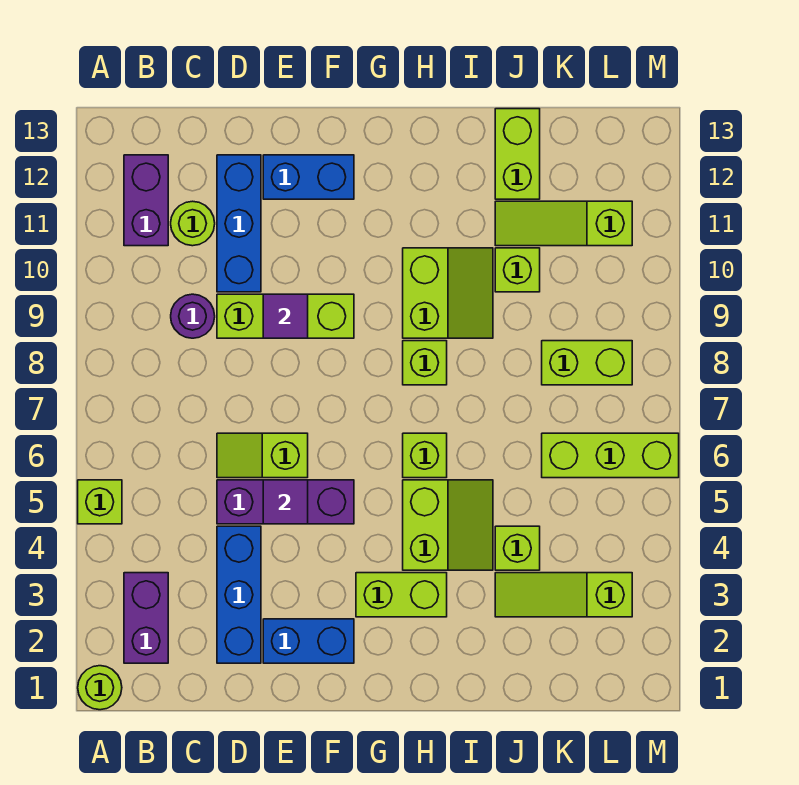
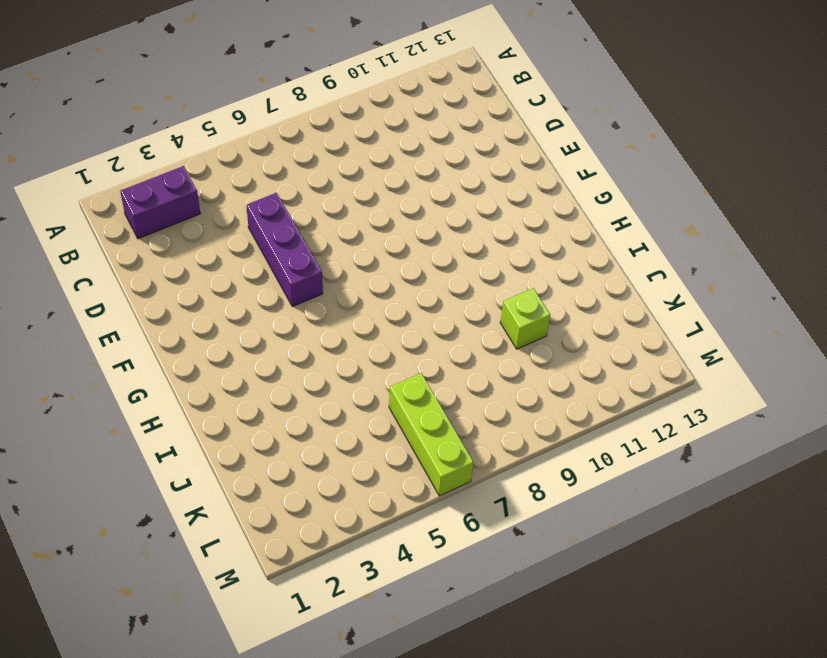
none -> lime round brick A1 level 1
none -> lime brick A5 level 1
none -> purple brick B11:B12 level 1

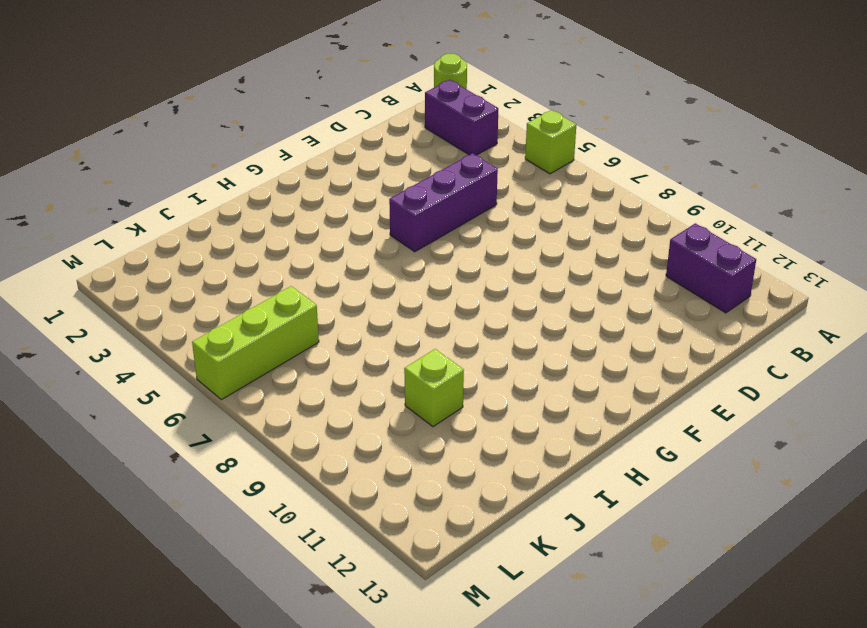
none -> purple round brick C9 level 1
none -> lime round brick C11 level 1
none -> blue brick D2:D4 level 1

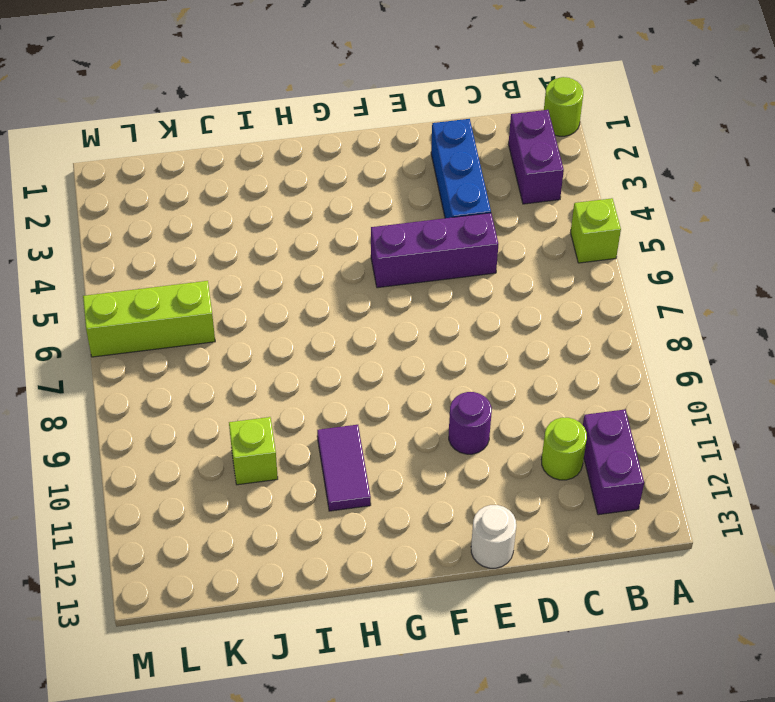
purple round brick E10 level 1 -> purple round brick C9 level 1
white round brick E13 level 1 -> none
purple tile H10:H11 level 1 -> lime slope H9:I10 level 1 top H
none -> lime slope D6:E6 level 1 top E
none -> lime brick D9:F9 level 1
none -> blue brick D10:D12 level 1

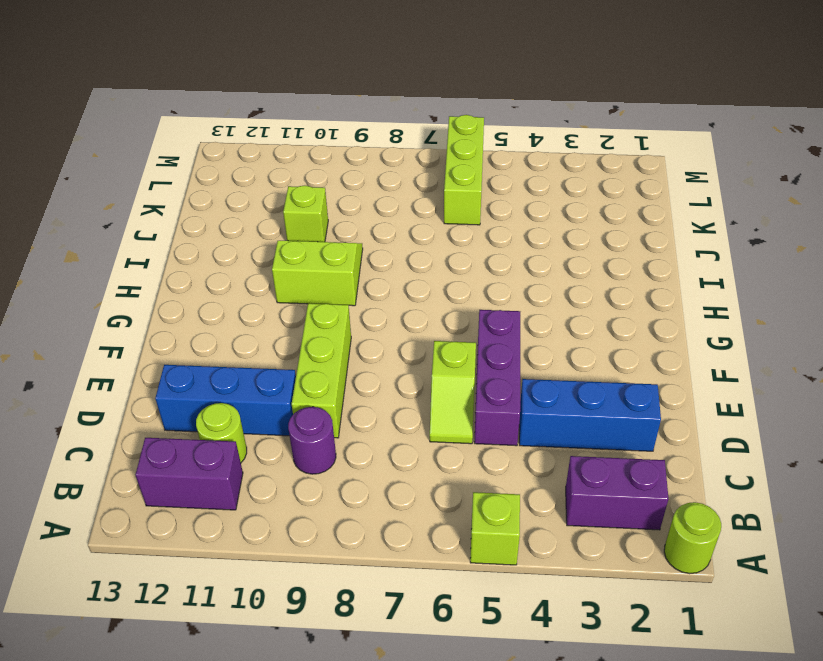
none -> blue brick E2:F2 level 1
none -> blue brick E12:F12 level 1
none -> lime brick G3:H3 level 1

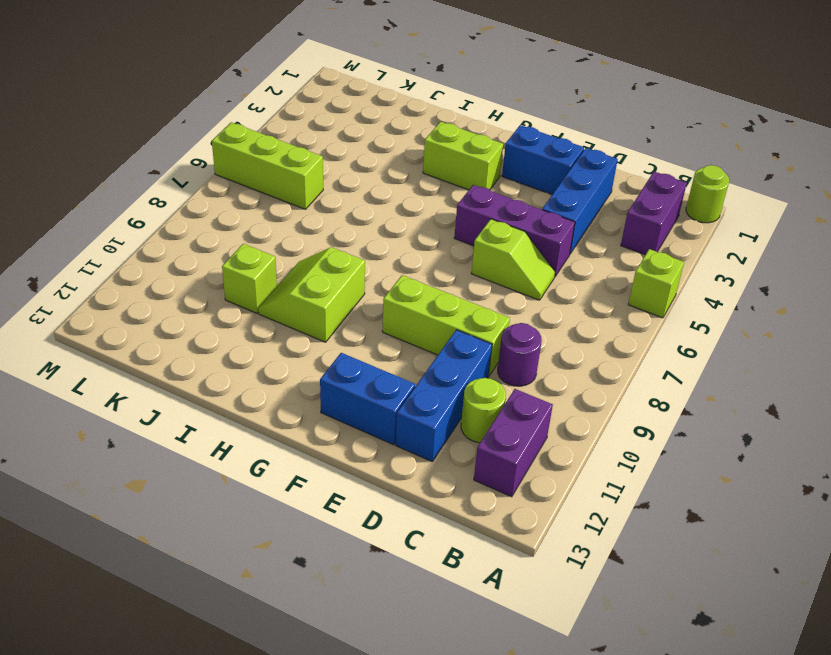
none -> lime slope H4:I5 level 1 top H
none -> lime brick H6 level 1
none -> lime brick H8 level 1

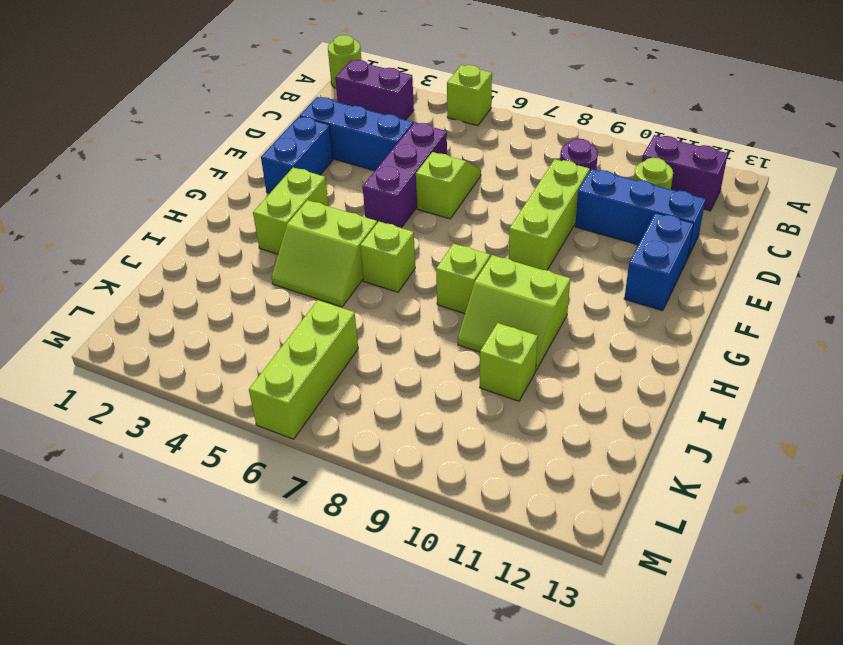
none -> lime slope J3:L3 level 1 top L
none -> lime brick J4 level 1
none -> lime slope J11:L11 level 1 top L

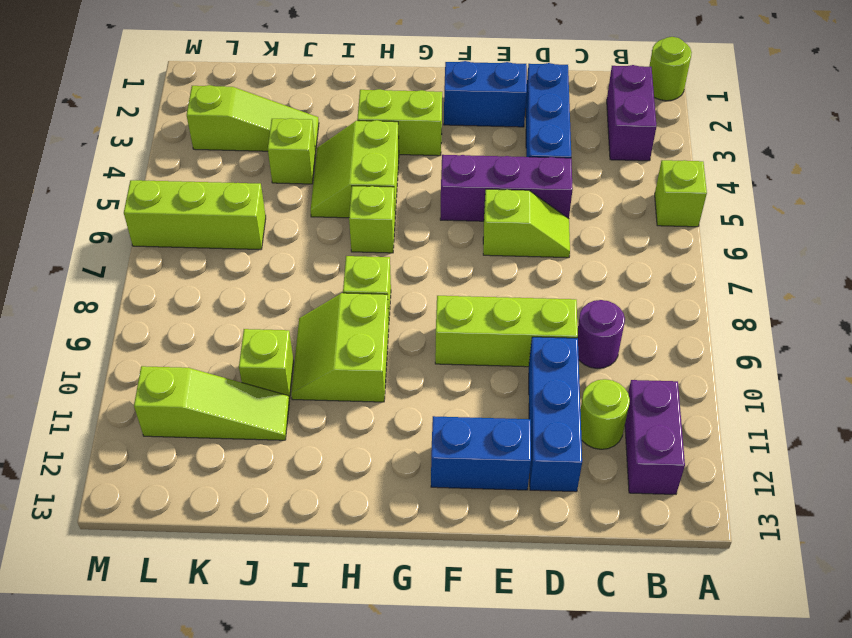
none -> lime brick J12:J13 level 1
none -> lime brick K8:L8 level 1
none -> purple tile E5 level 2

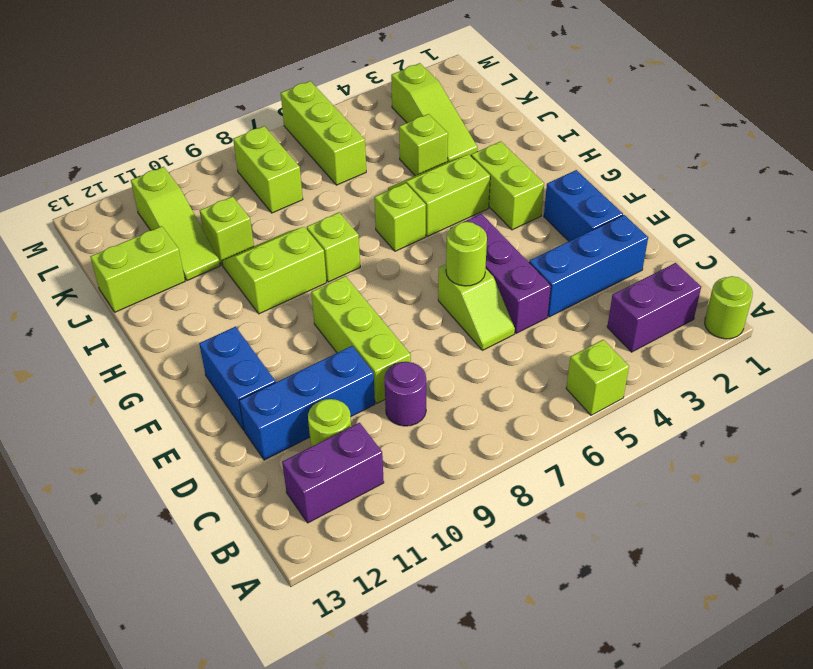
lime round brick E6 level 2 -> none
none -> purple tile E5 level 2
none -> purple tile E9 level 2

